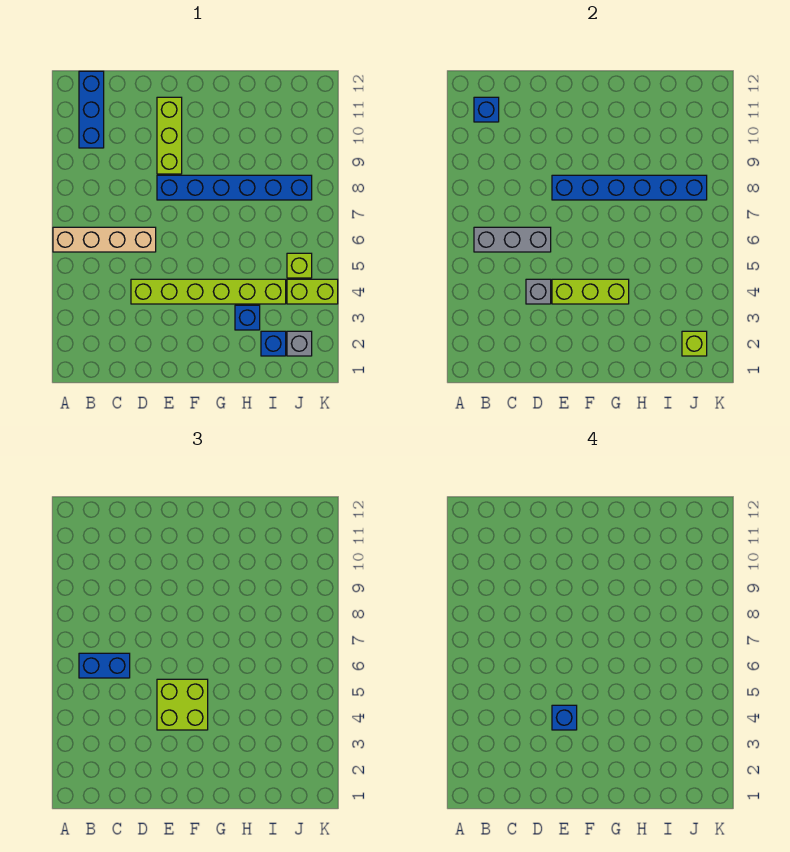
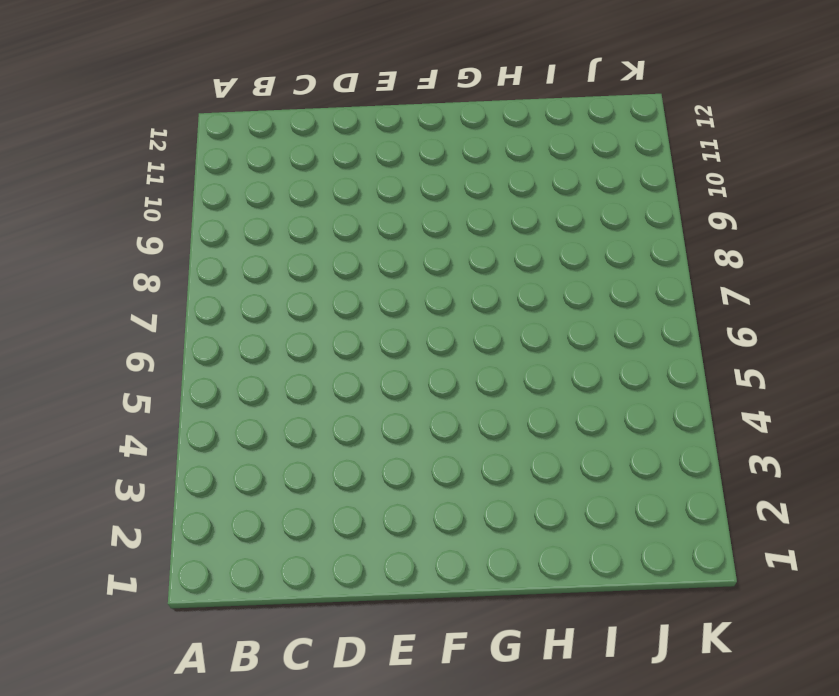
none -> tan brick A6:D6 level 1
none -> blue brick B10:B12 level 1
none -> lime brick D4:I4 level 1

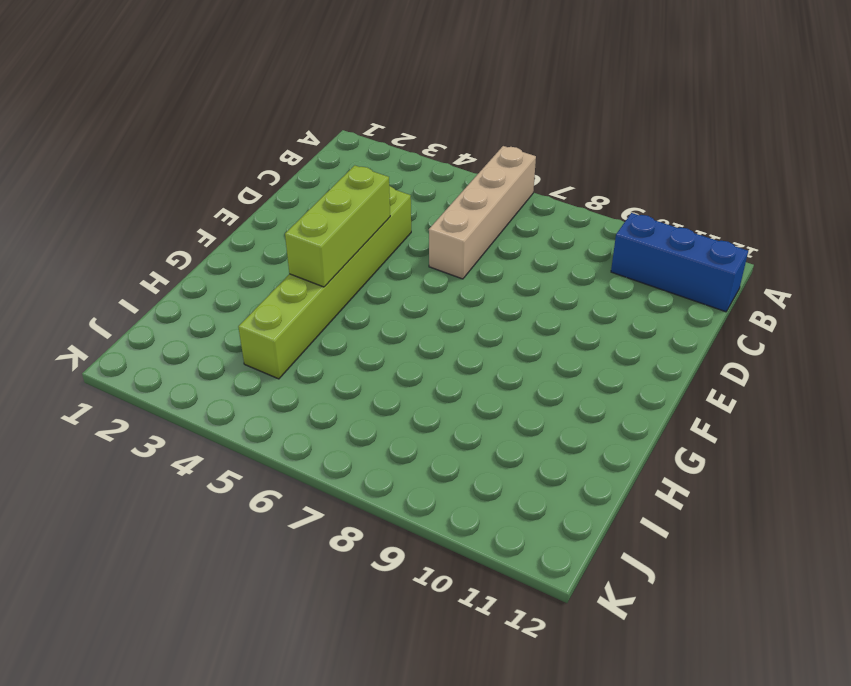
none -> blue brick E8:J8 level 1
none -> lime brick E9:E11 level 1
none -> blue brick H3 level 1

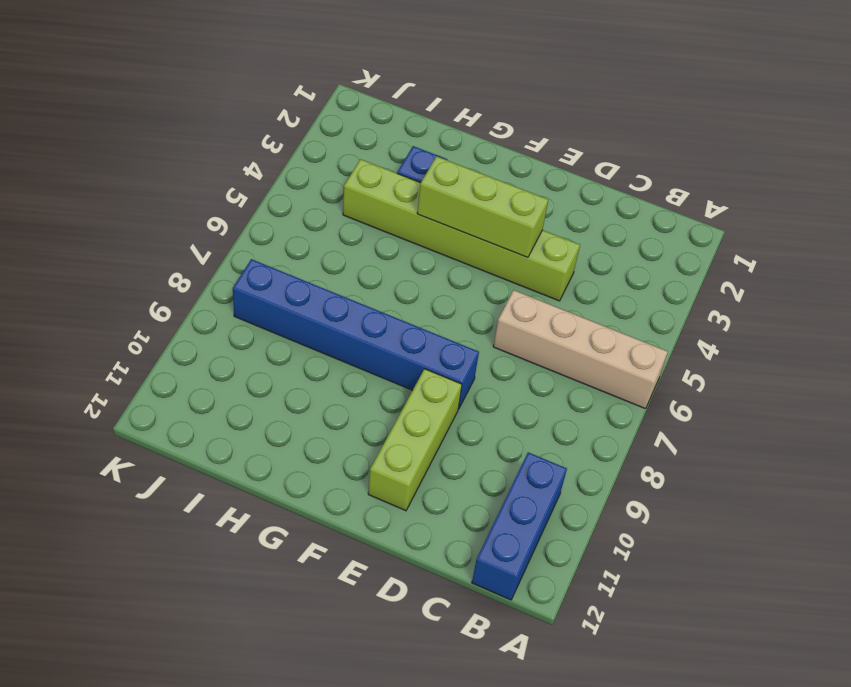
none -> blue brick I2 level 1
none -> grey brick J2 level 1
none -> lime brick J4:K4 level 1

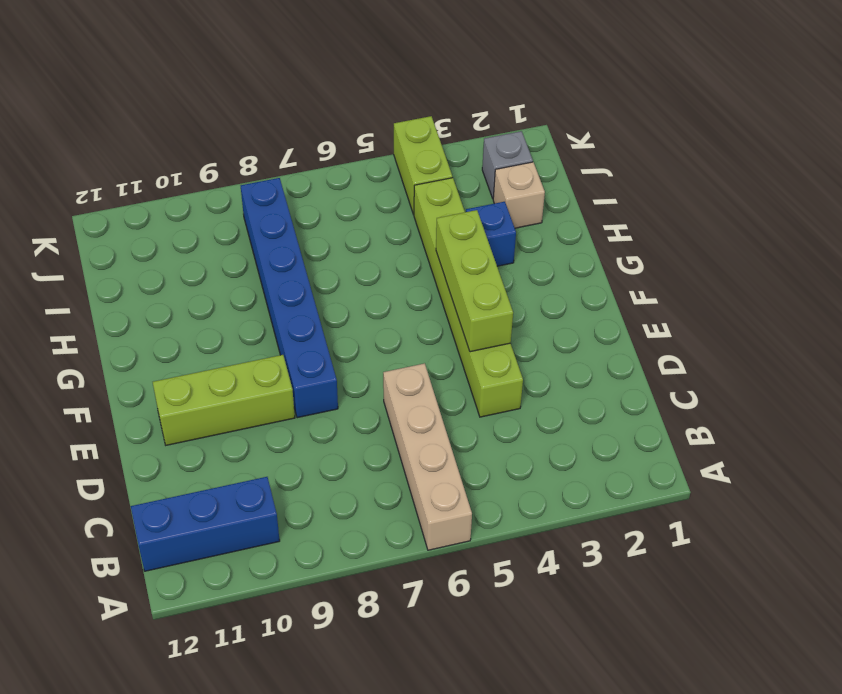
tan brick I2 level 1 -> blue brick I2 level 1
none -> lime brick J5 level 1
none -> grey brick B6:D6 level 2
none -> blue brick B11 level 2

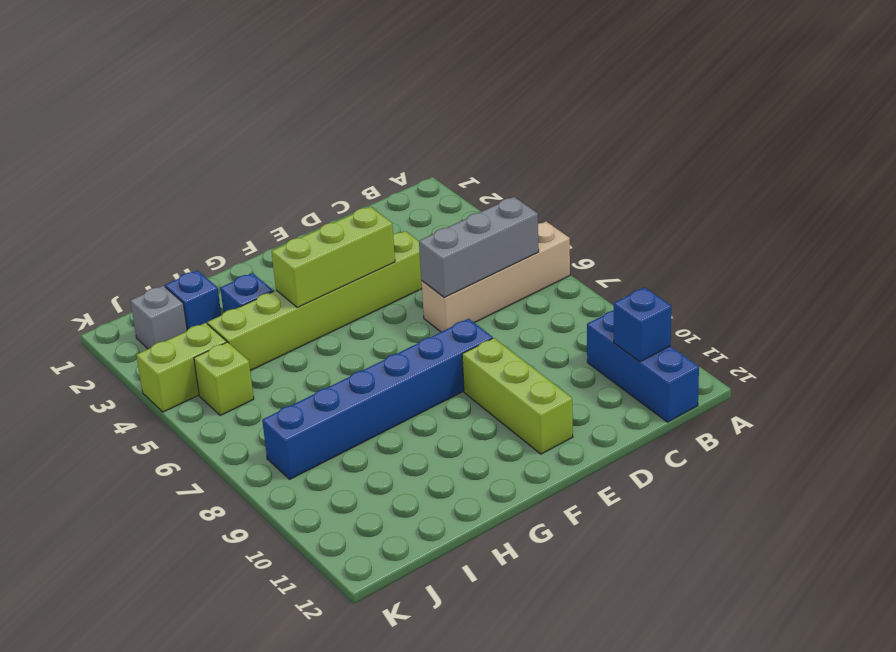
none -> grey brick D4 level 2
none -> blue brick E8:J8 level 2
none -> lime brick J2 level 2

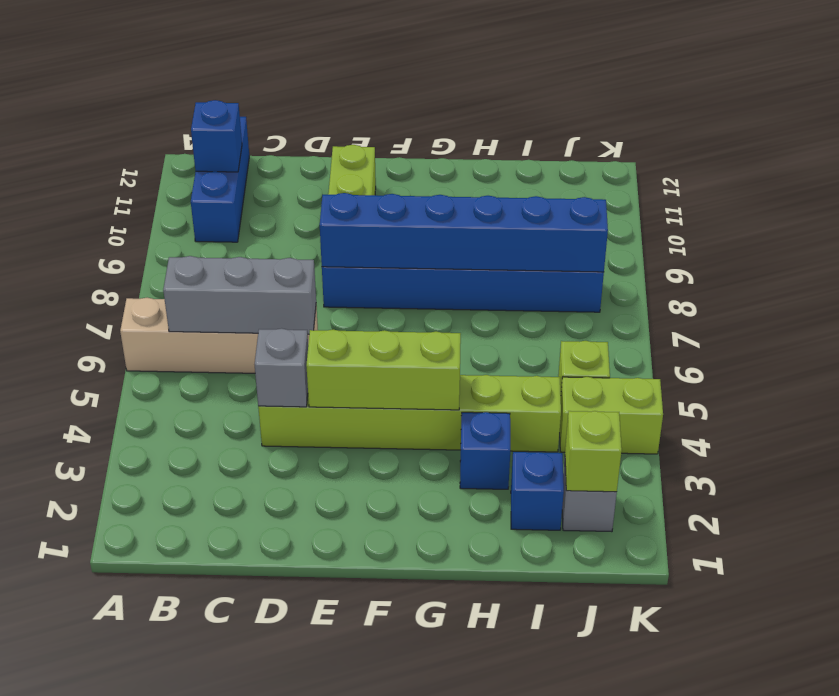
none -> blue brick B6:C6 level 3
none -> lime brick E4:F5 level 3
none -> blue brick E4 level 4

